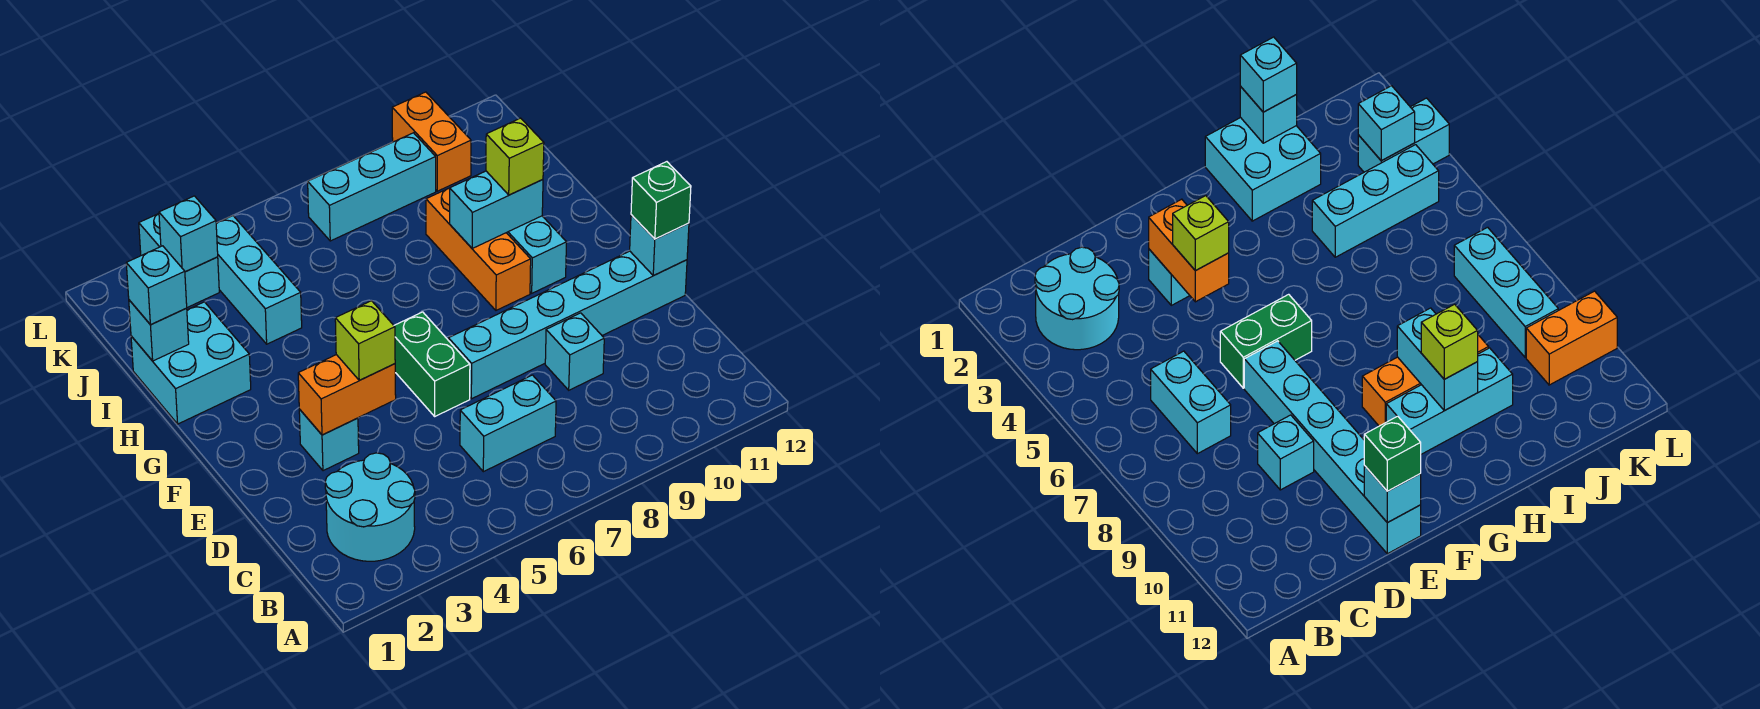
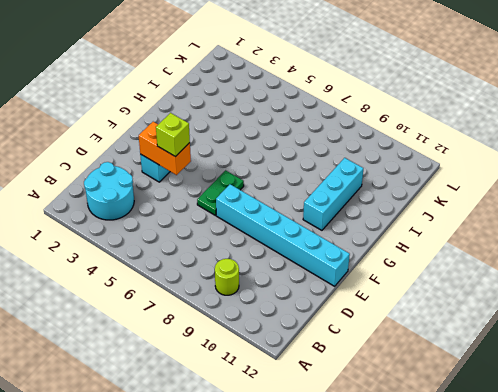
lime round brick B9 level 1 -> none
green plate E6:F6 level 1 -> green brick E6:F6 level 1
none -> cyan brick C6:C7 level 1
none -> cyan brick D9 level 1
none -> orange brick G9:I9 level 1

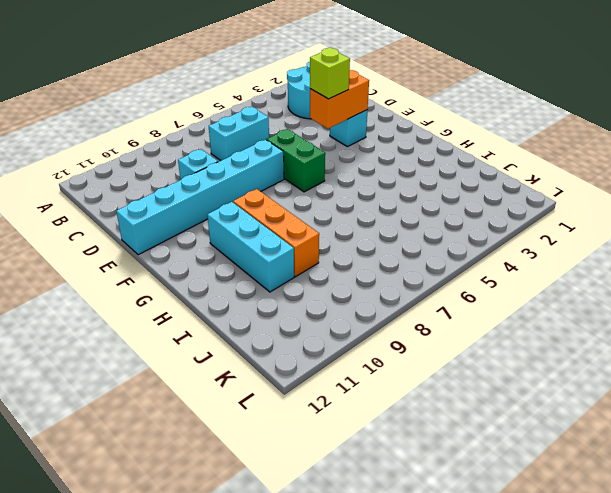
none -> cyan brick H1:I2 level 1
none -> cyan brick I4:K4 level 1
none -> cyan brick K3:L3 level 1

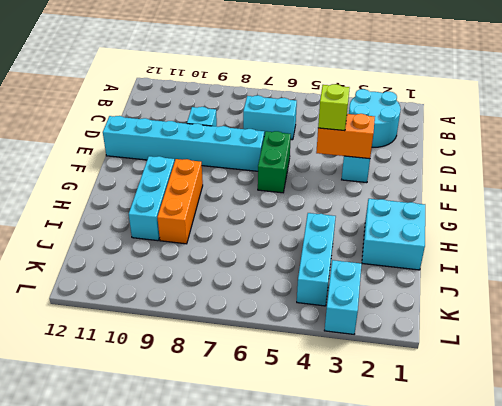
none -> cyan brick K7:K9 level 1
none -> orange brick K10:L10 level 1
none -> cyan brick E12 level 2

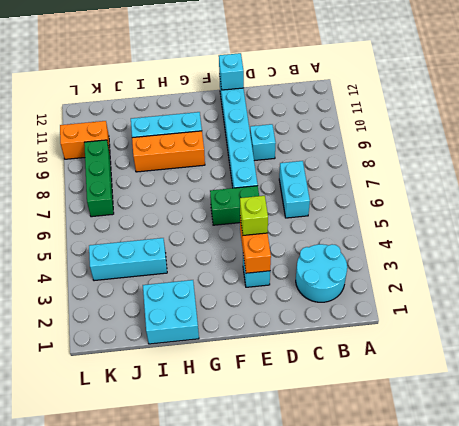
green brick K7:K9 level 1 -> cyan brick K7:K9 level 1
none -> cyan brick K3:L3 level 1
none -> cyan brick H9:H10 level 2
none -> cyan brick I1 level 2

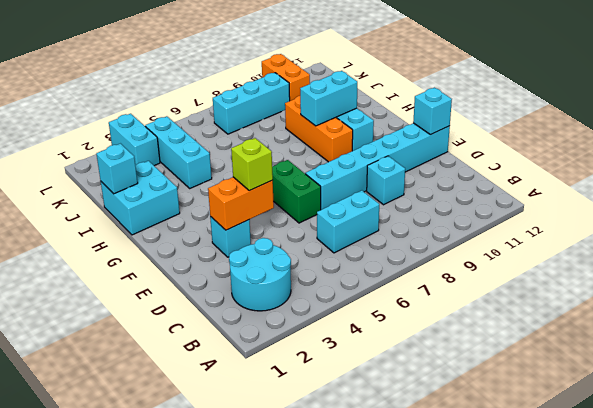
none -> cyan brick K3 level 2
none -> green brick E12 level 3
none -> lime brick H10 level 3

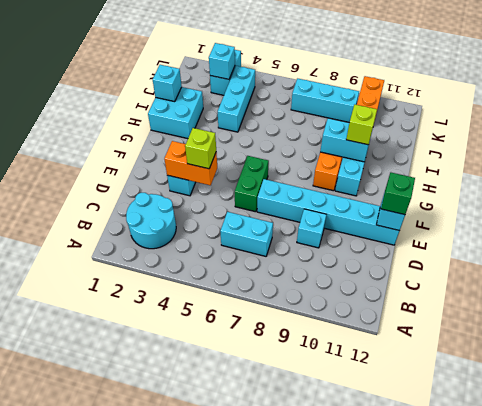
none -> cyan brick I1 level 3

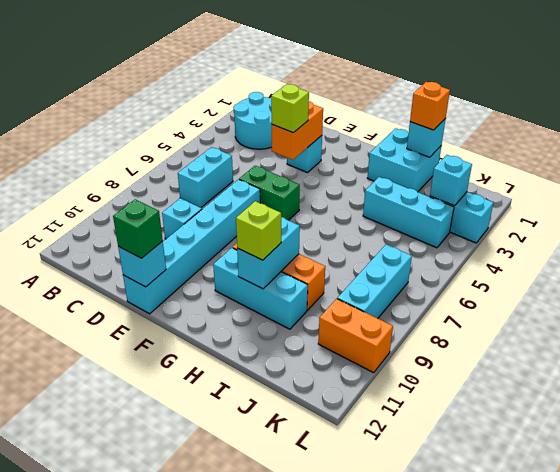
orange brick I1 level 3 -> cyan brick I1 level 3

